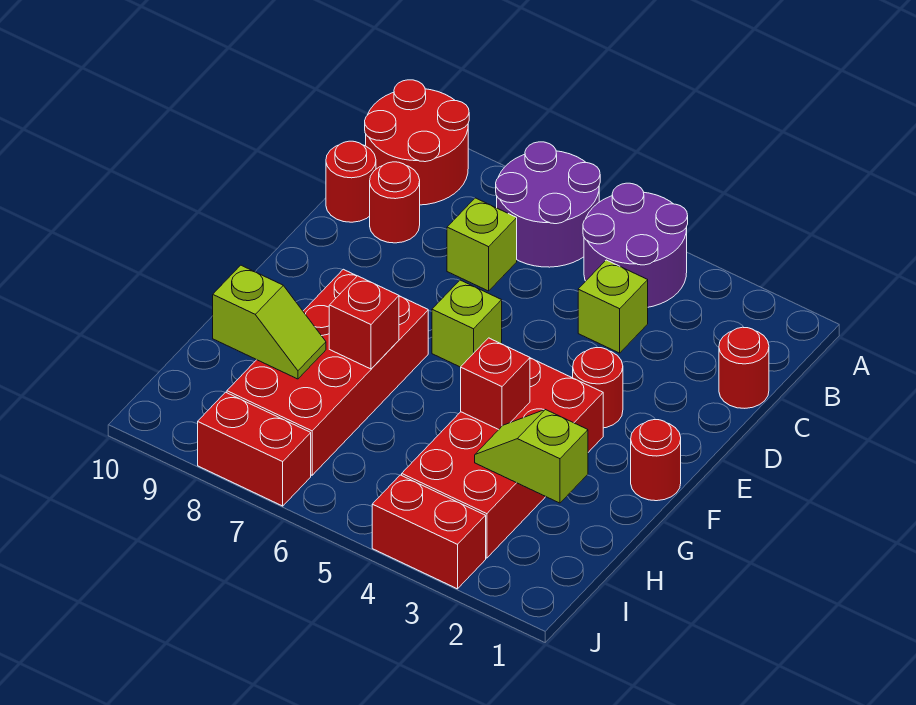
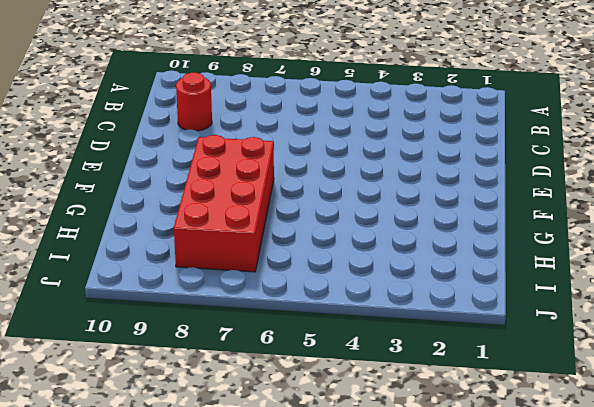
none -> purple round brick A4:B5 level 1
none -> purple round brick A6:B7 level 1
none -> red round brick A9:B10 level 1

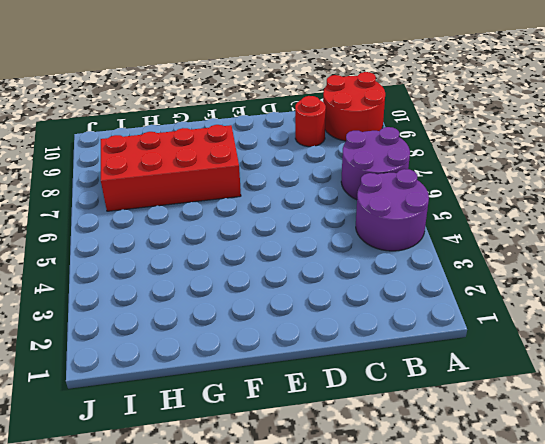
none -> red round brick C1 level 1
none -> lime brick C4 level 1
none -> lime brick C7 level 1

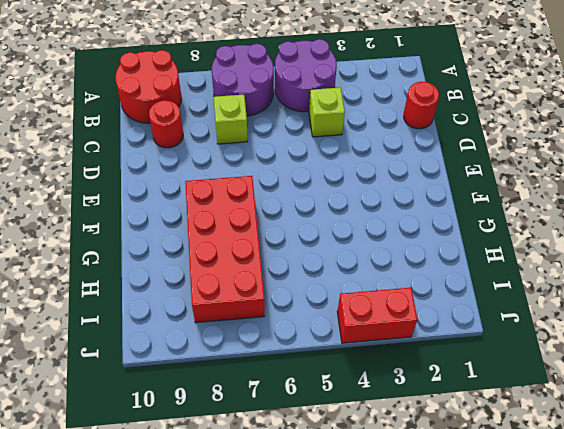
none -> red round brick C10 level 1
none -> red round brick E3 level 1
none -> lime brick E6 level 1

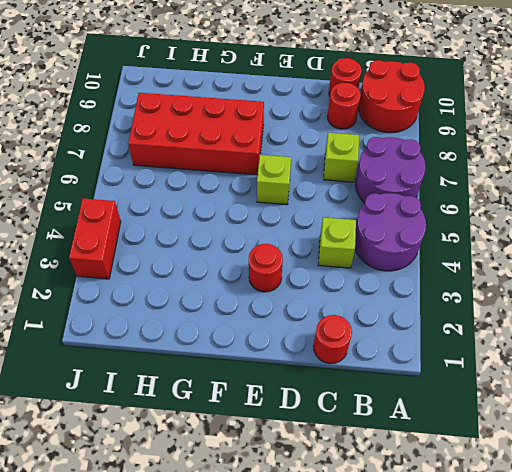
none -> red round brick F1 level 1
none -> red brick F3:I4 level 1
none -> red brick J7:J8 level 1

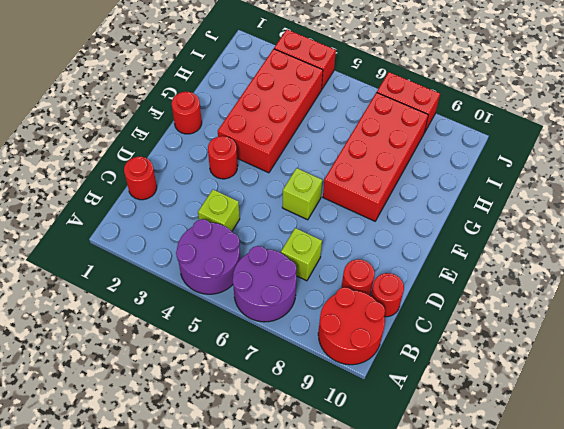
none -> red brick G4 level 2
none -> red brick G7 level 2
none -> lime slope H2:H3 level 2 top 2

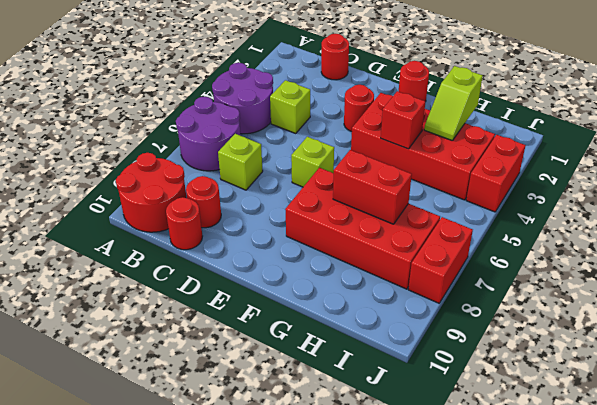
red brick G7:H7 level 2 -> red brick G7 level 2
none -> lime slope H8:H9 level 2 top 9

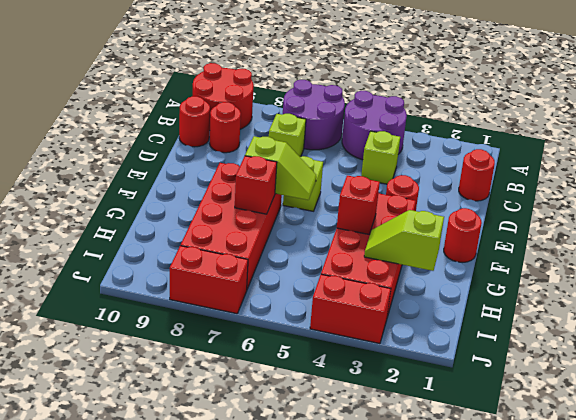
lime slope F6:F7 level 2 top 7 -> lime slope H8:H9 level 2 top 9

